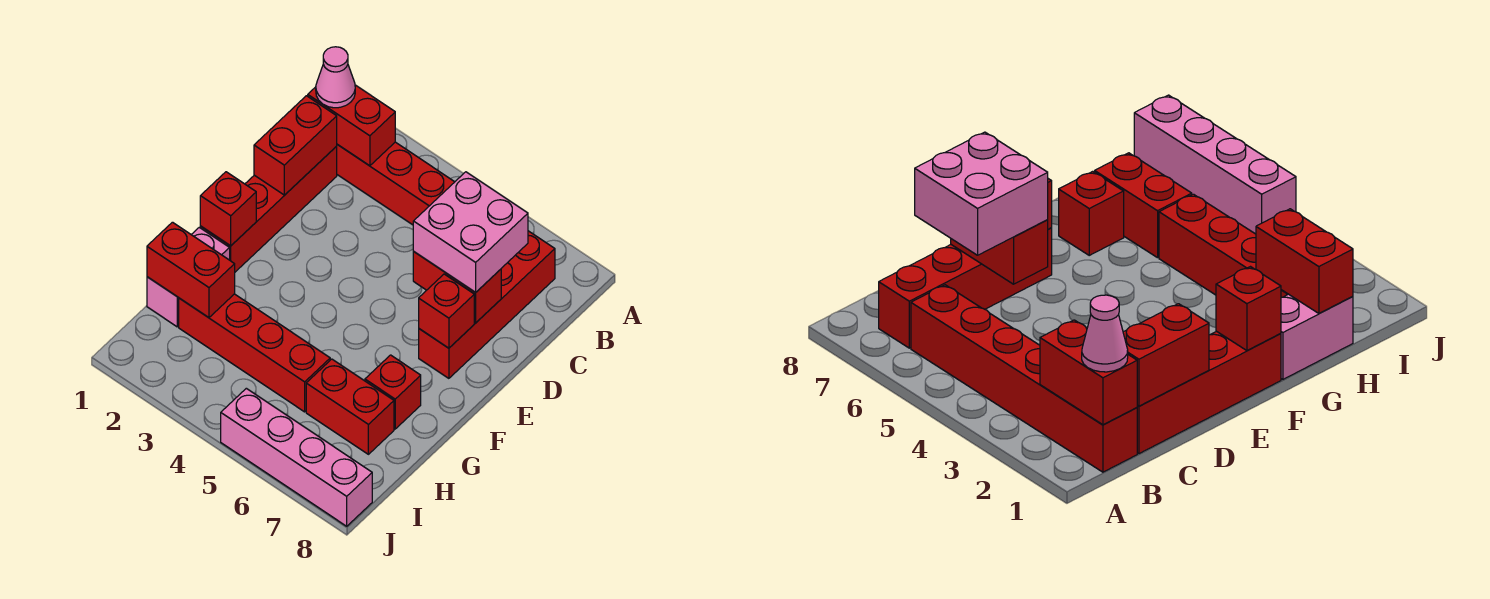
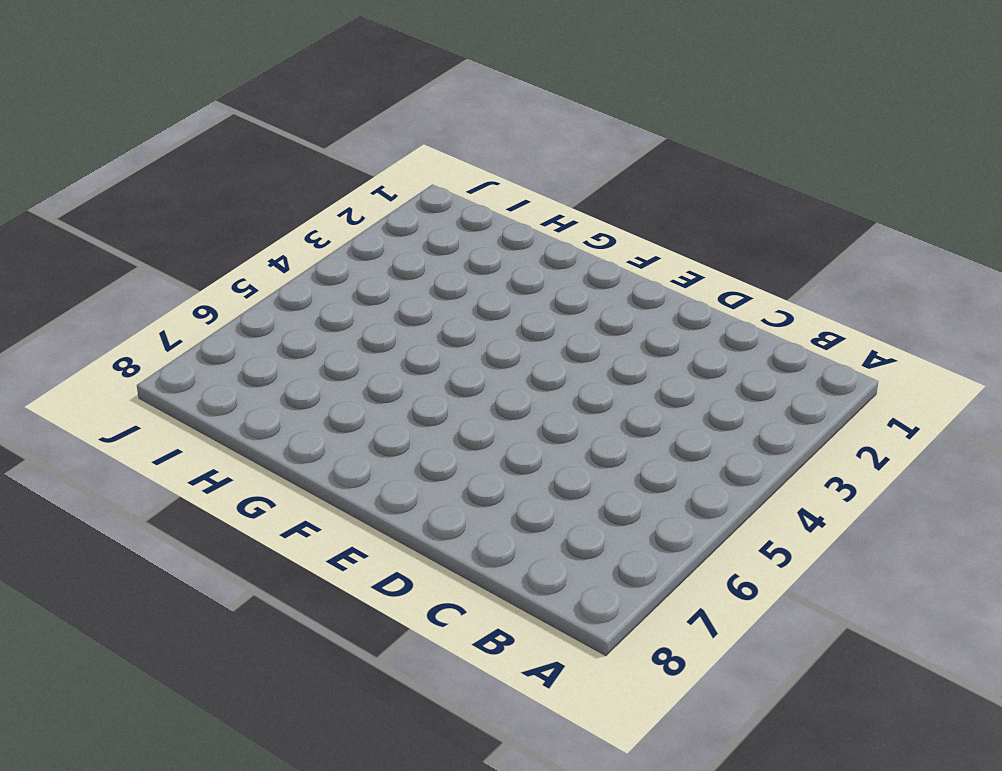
none -> red brick B1:B6 level 1
none -> red brick B7:E7 level 1
none -> red brick C1:F1 level 1

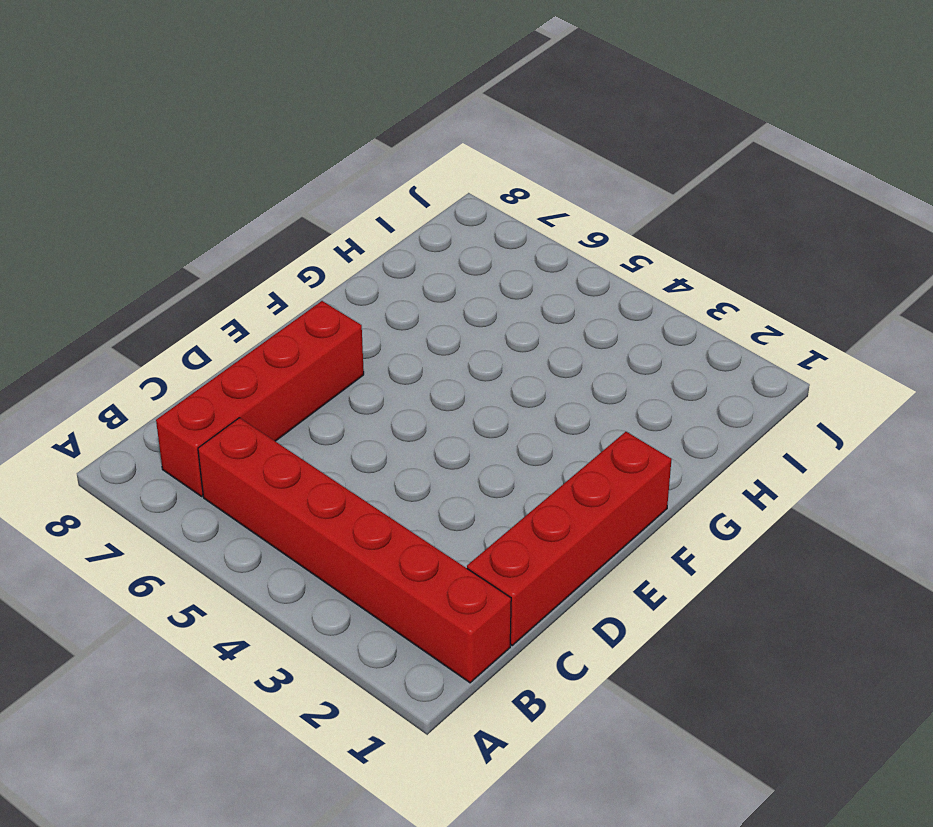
none -> pink brick G1:H1 level 1
none -> red brick G7 level 1
none -> red brick H2:H5 level 1

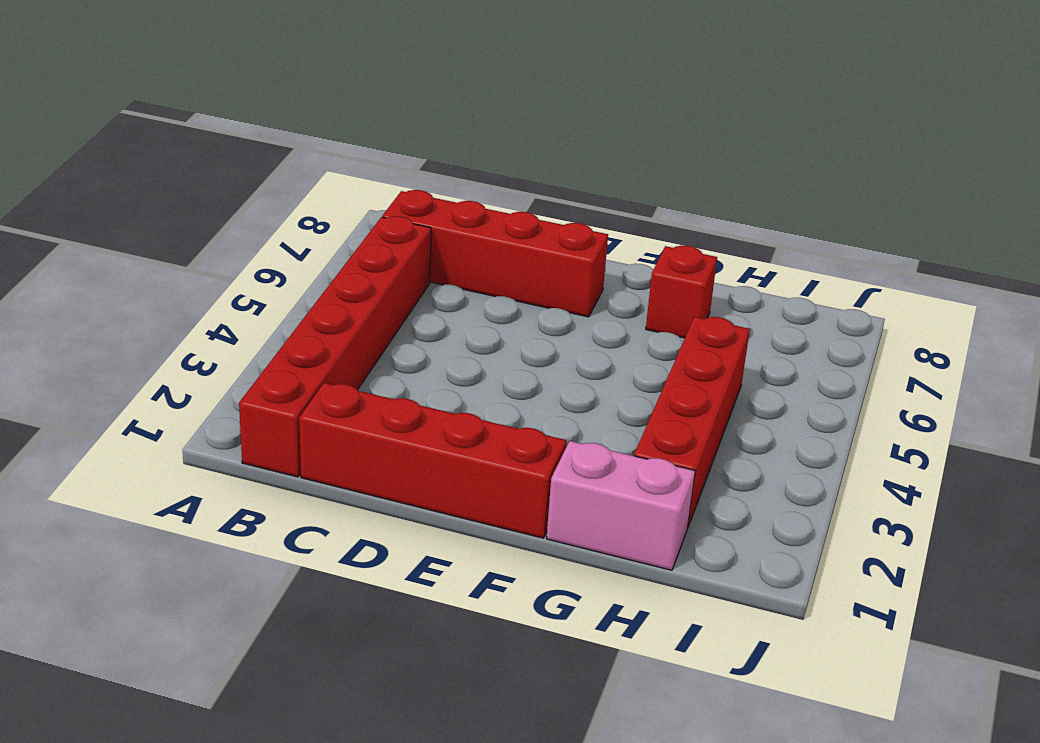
none -> red brick H6:H7 level 1
none -> pink brick J5:J8 level 1
none -> red brick B1:B2 level 2

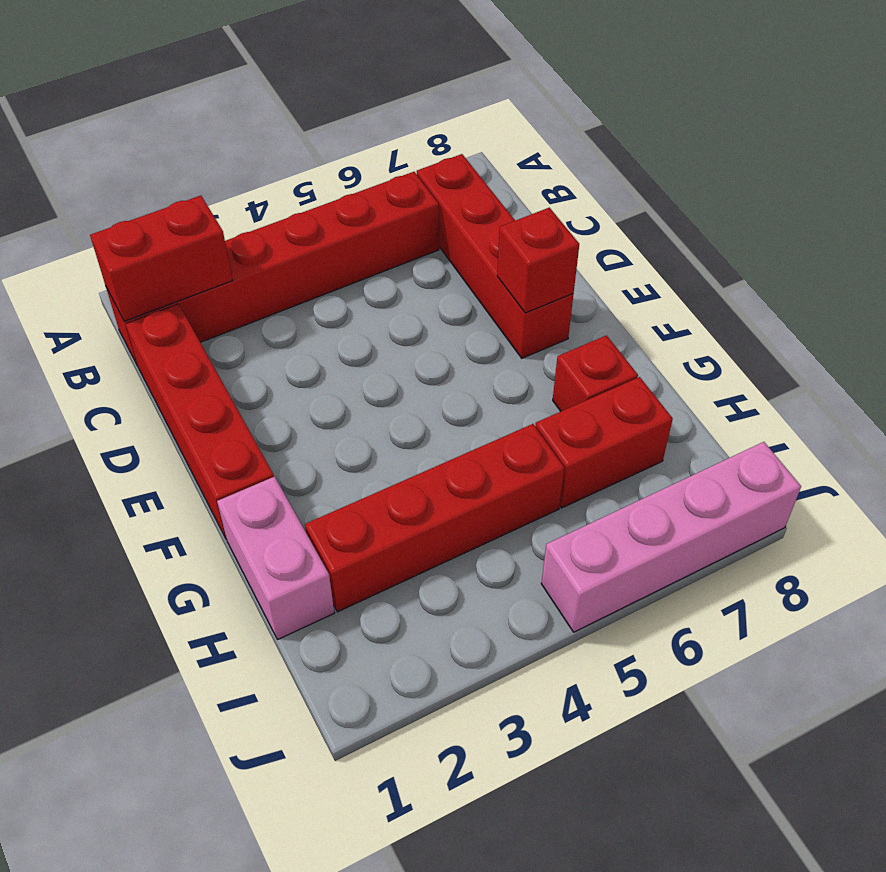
none -> red brick C1:D1 level 2
none -> red brick D6:D7 level 2
none -> red brick F1 level 2

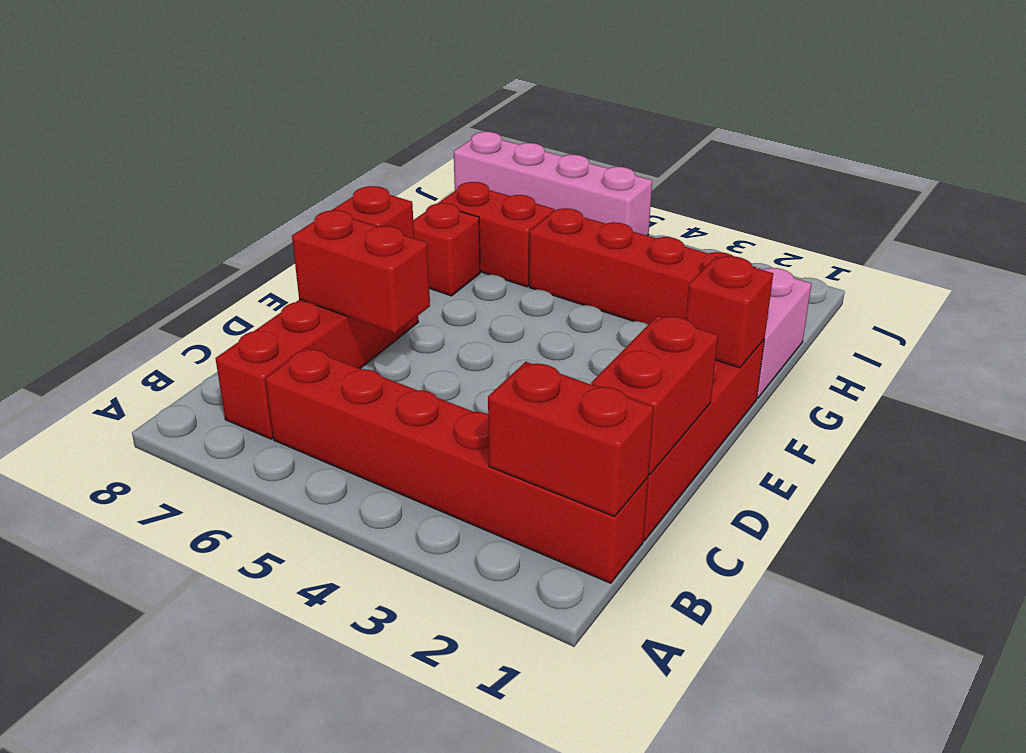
none -> red brick H1:H2 level 2
none -> pink cone B1 level 3
none -> pink brick C6:D7 level 3

